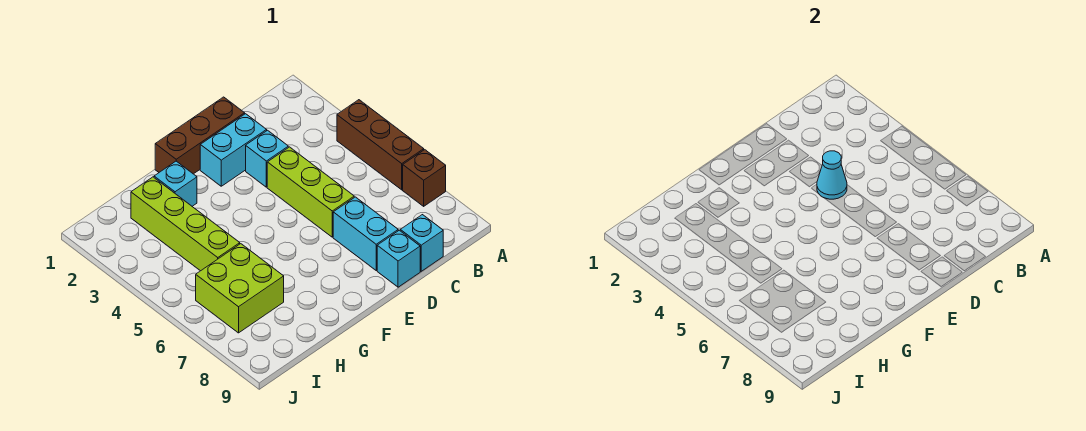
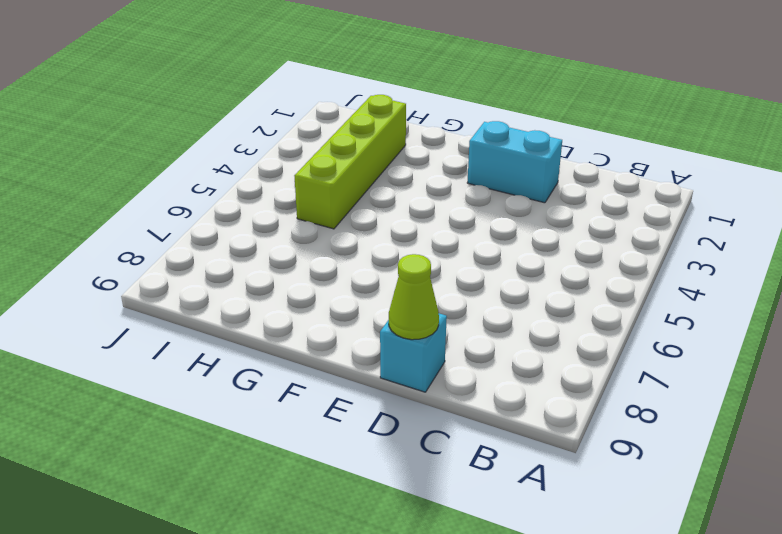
lime cone D9 level 2 -> none
none -> brown brick A4:A6 level 1
none -> brown brick A7 level 1
none -> cyan brick C9 level 1

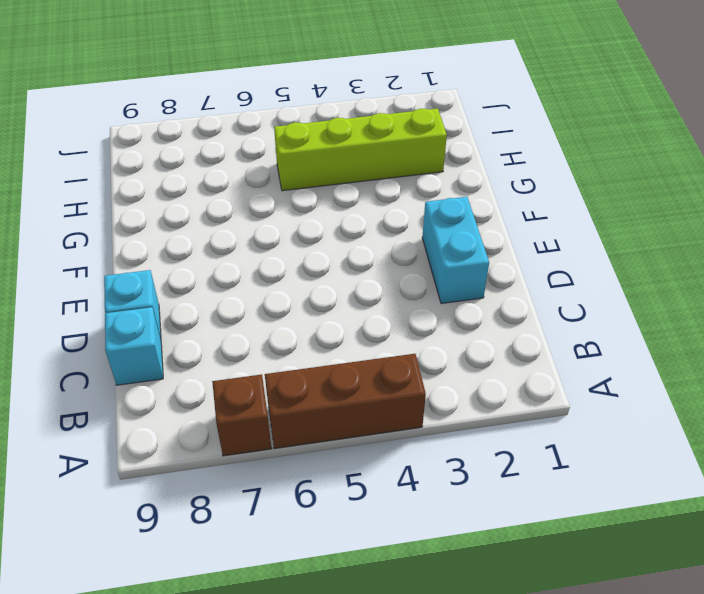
none -> brown brick D1:F1 level 1
none -> cyan brick D3 level 1
none -> lime brick D4:D6 level 1

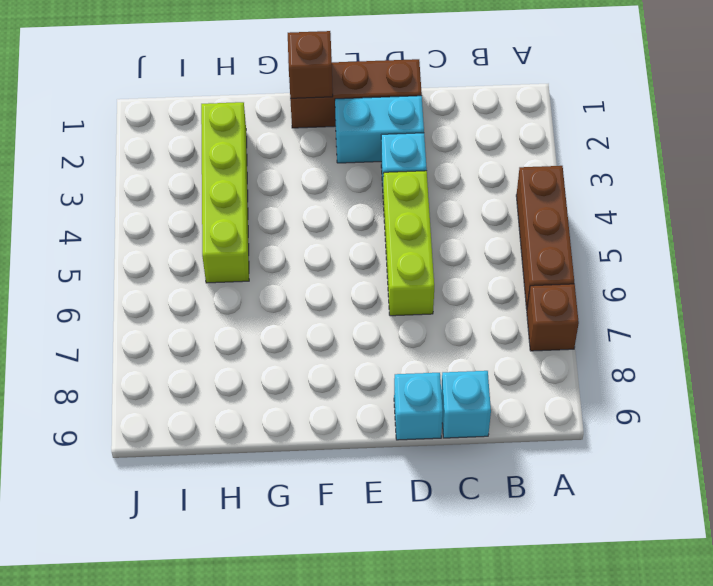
brown brick F1 level 2 -> none
none -> cyan brick D7:D8 level 1
none -> cyan brick G2 level 1
none -> lime brick H6:I7 level 1

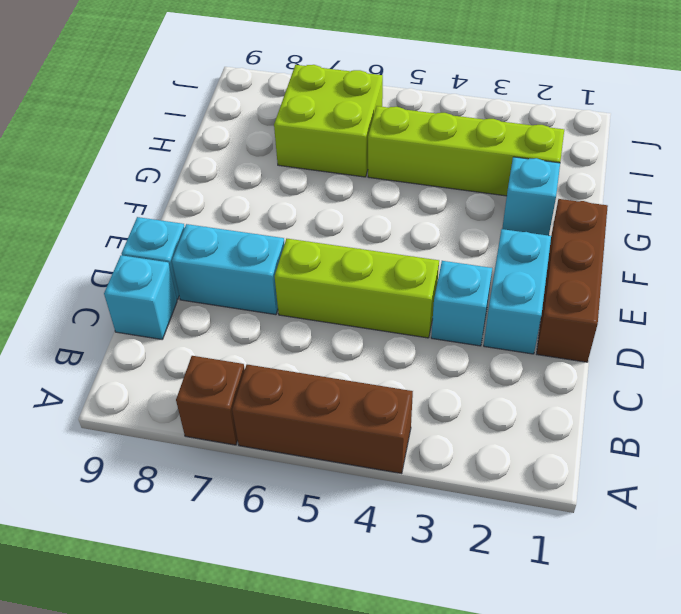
none -> cyan cone D4 level 2

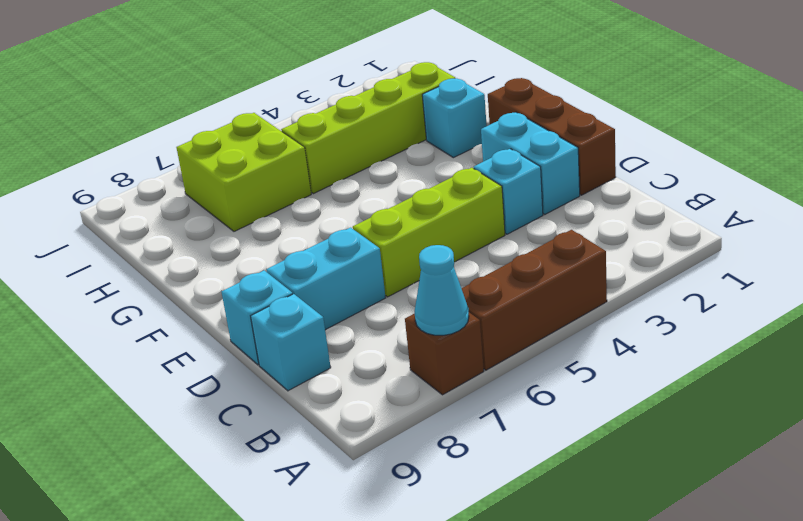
cyan cone A7 level 2 -> cyan cone D4 level 2

